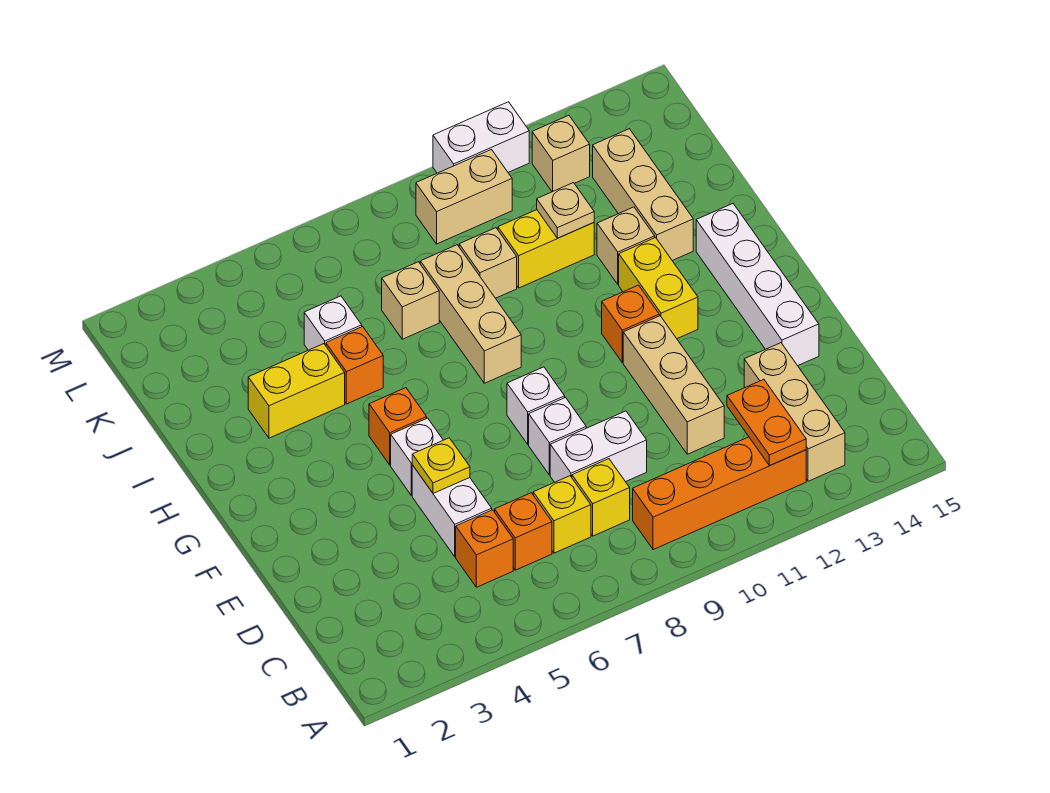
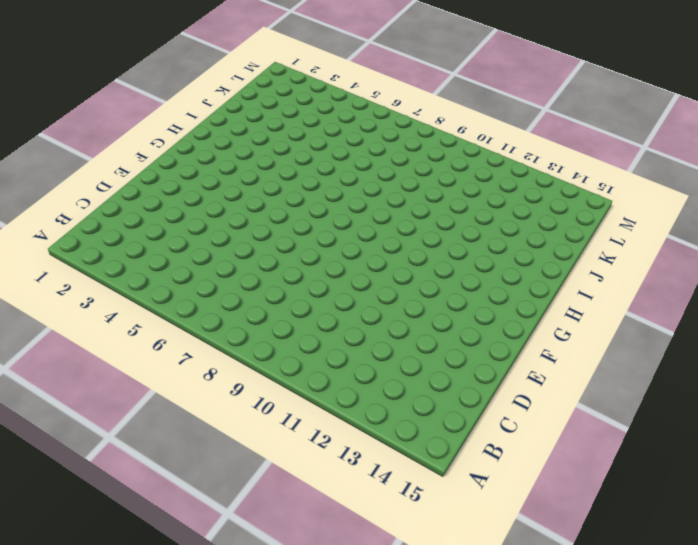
none -> orange brick B9:B12 level 1
none -> tan brick B13:D13 level 1
none -> orange brick C5 level 1
none -> orange brick C6 level 1

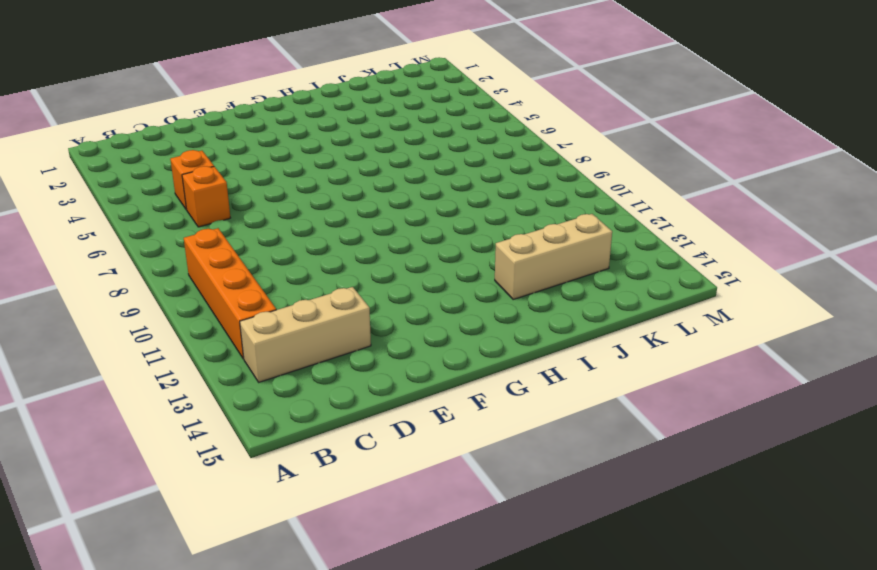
none -> yellow brick C7 level 1
none -> yellow brick C8 level 1
none -> white brick D5:E5 level 1
none -> white brick D8:D9 level 1

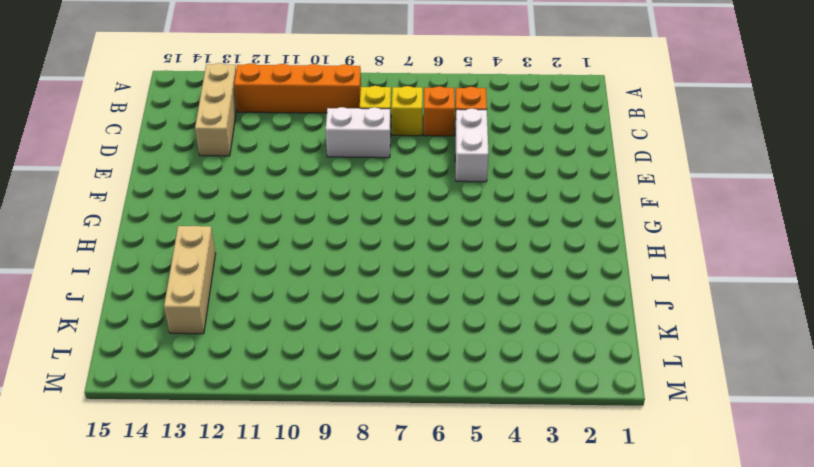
none -> tan brick D11:F11 level 1
none -> white brick E8 level 1
none -> white brick E14:H14 level 1
none -> white brick F5 level 1

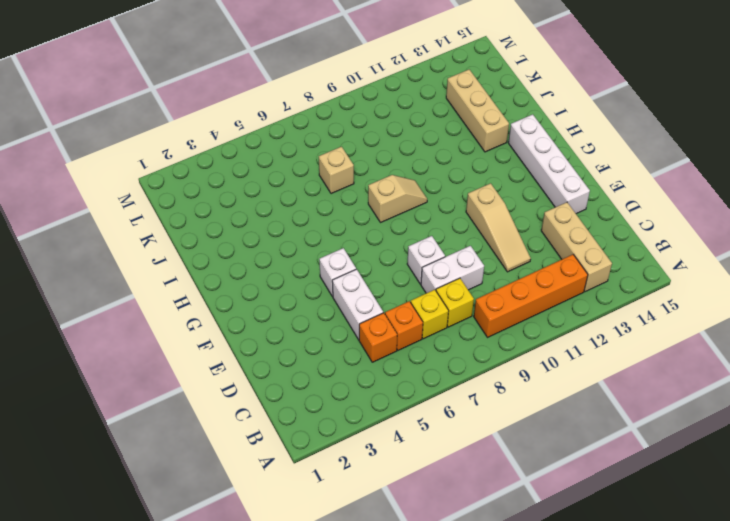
tan slope D11:F11 level 1 top F -> tan brick D11:F11 level 1
tan slope H8:H9 level 1 top 8 -> tan brick H8:J8 level 1
none -> white brick F8 level 1
none -> orange brick G5 level 1
none -> orange brick G11 level 1
none -> yellow brick G12:H12 level 1

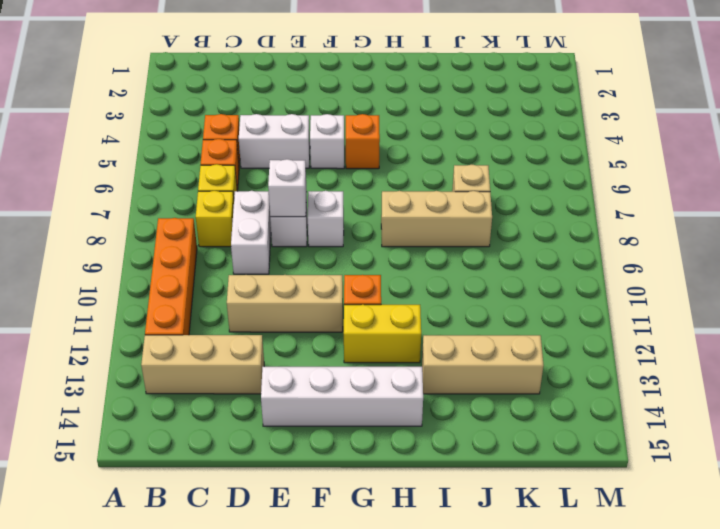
white brick E8 level 2 -> white brick J5 level 1
none -> yellow brick I3:I4 level 1
none -> orange brick I5 level 1
none -> tan brick I12 level 1
none -> tan brick J9 level 1

